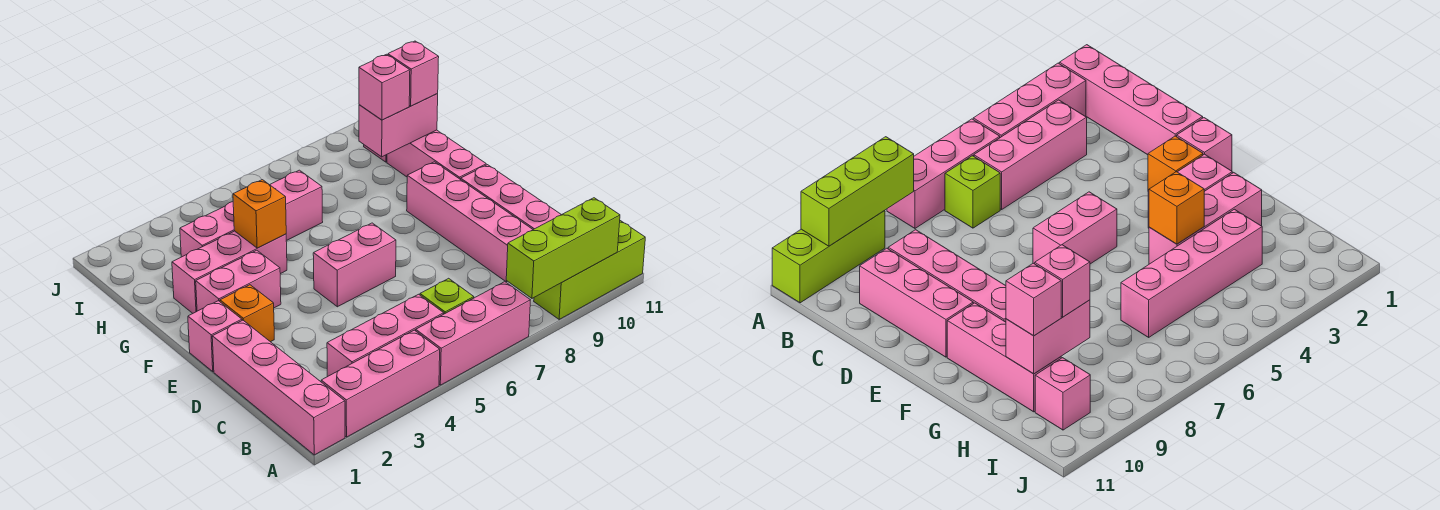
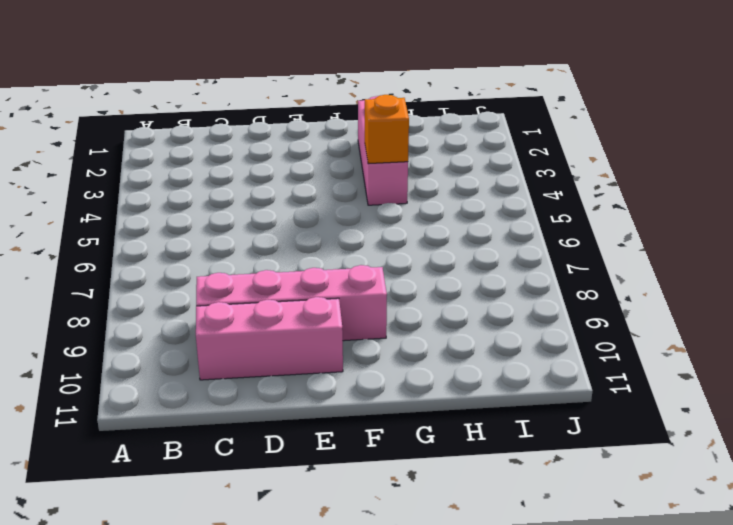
none -> pink brick A1:D1 level 1
none -> pink brick A2:A4 level 1
none -> pink brick A5:A7 level 1

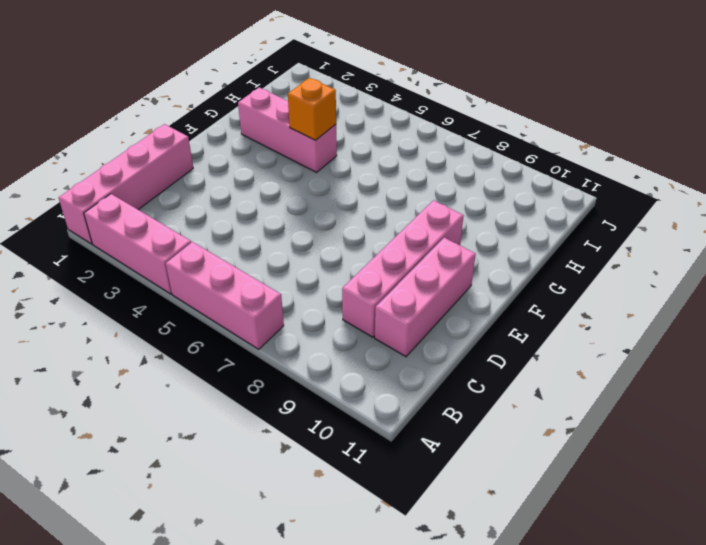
none -> lime brick A9:A11 level 1
none -> pink brick B3:B5 level 1
none -> lime brick B6 level 1

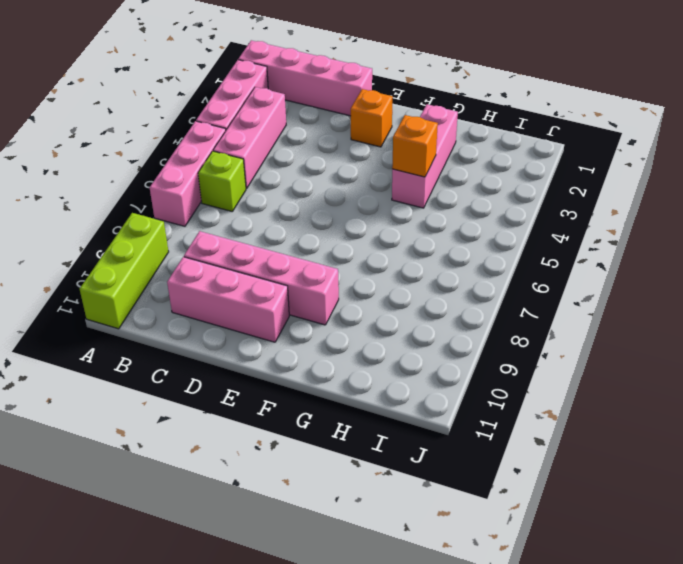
none -> pink brick E1 level 1
none -> pink brick E5:E6 level 1
none -> pink brick F2:F3 level 1

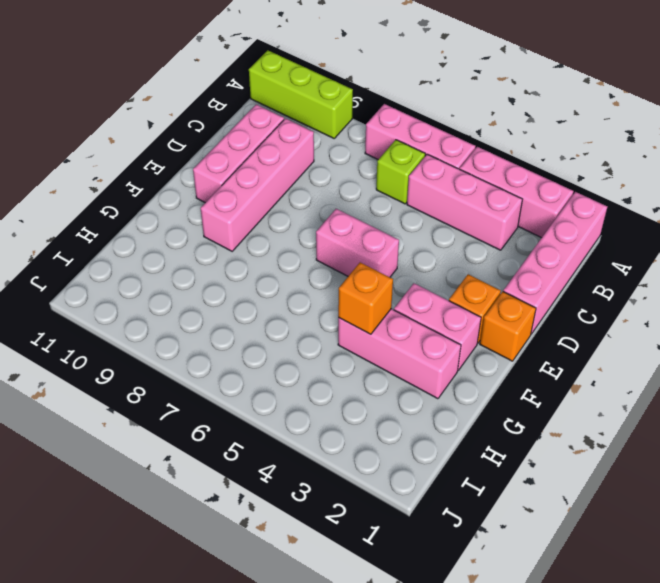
orange brick E1 level 1 -> pink brick E1 level 1
none -> pink brick F10:H10 level 1
none -> pink brick H3:H6 level 1
none -> pink brick I10 level 1

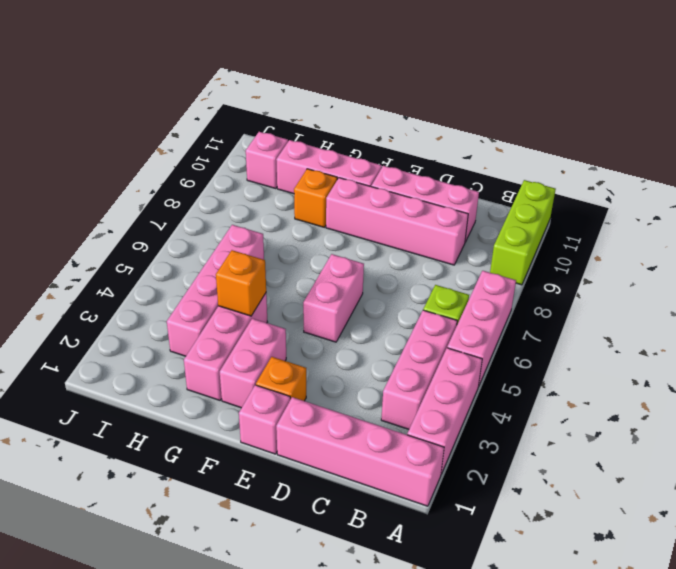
orange brick G9 level 1 -> none
none -> lime brick A8:A10 level 2
none -> pink brick H9:H10 level 2
none -> pink brick H9 level 3

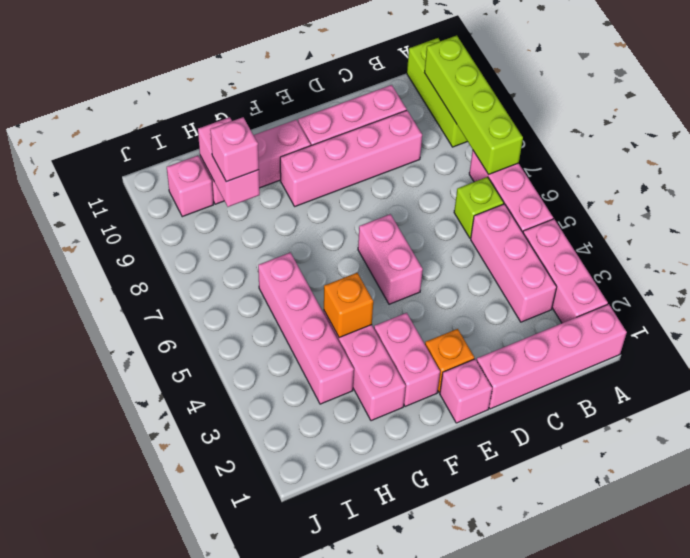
lime brick A7:A10 level 2 -> lime brick A8:A10 level 2
none -> pink brick H10 level 3

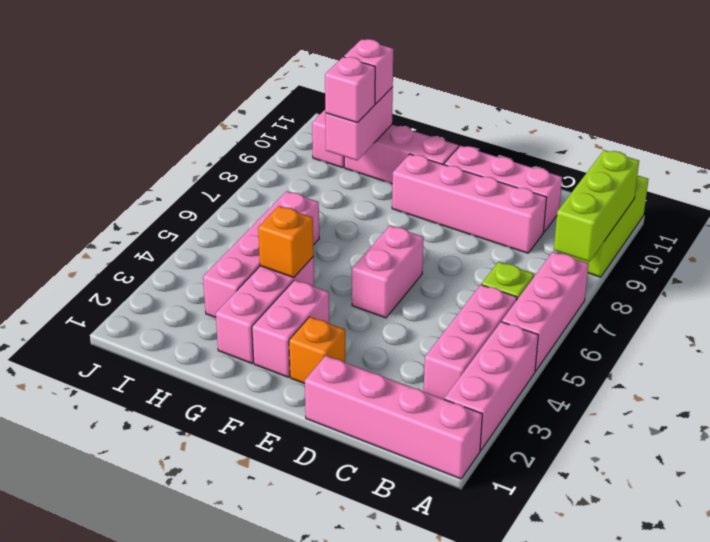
none -> pink brick E1 level 1

